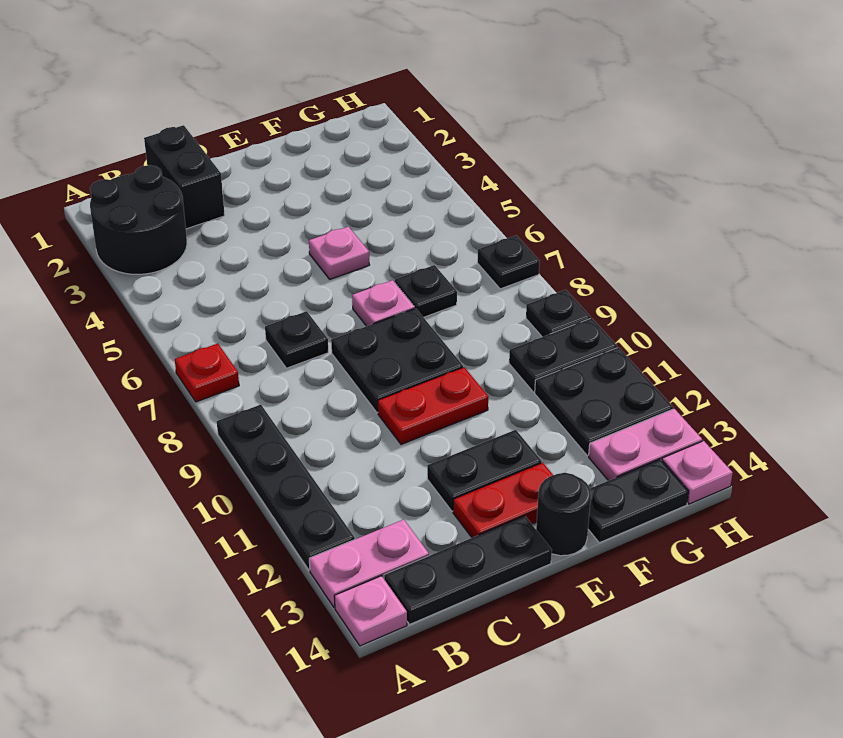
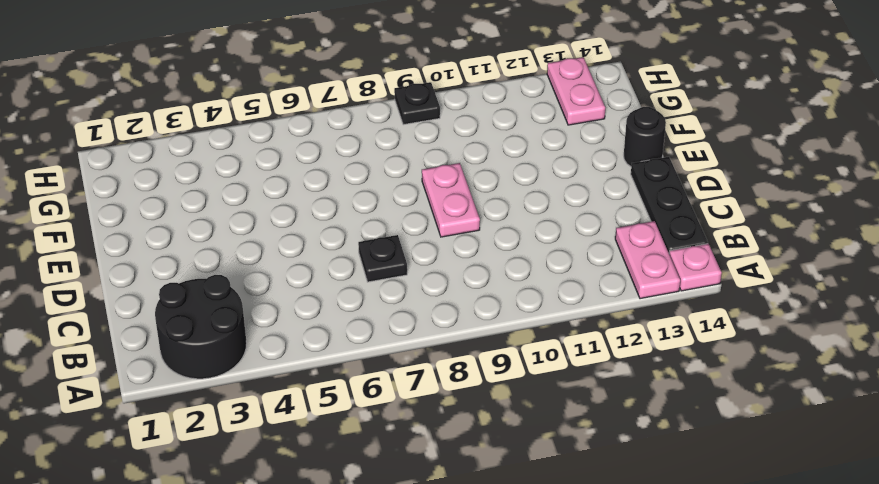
pink plate D9:E9 level 1 -> black plate D8:E9 level 1
none -> red plate A7 level 1
none -> black plate A9:A12 level 1
none -> black brick C1:C2 level 1

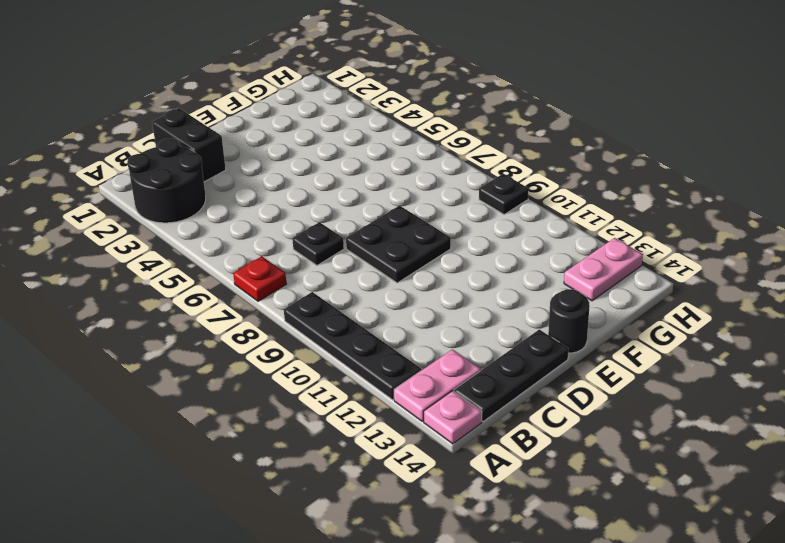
none -> red plate D10:E10 level 1
none -> black plate D12:E12 level 1
none -> red plate D13:E13 level 1

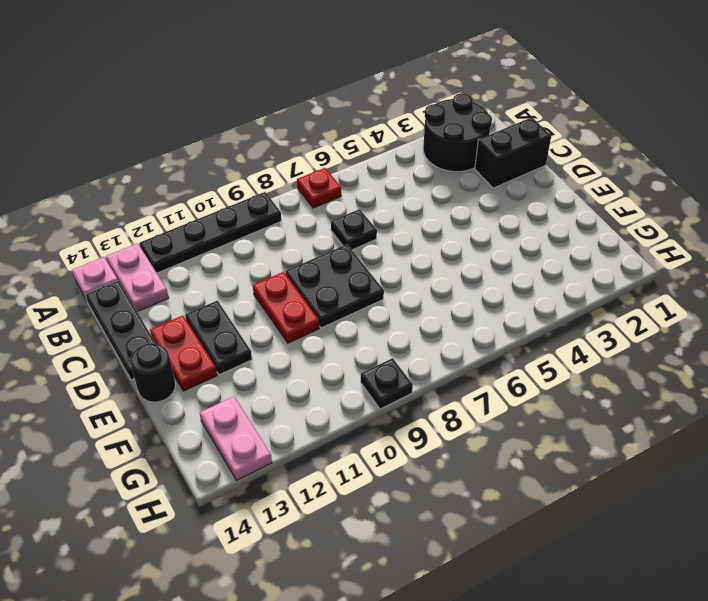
none -> pink plate E5 level 1
none -> pink plate E7 level 1
none -> black plate F7 level 1

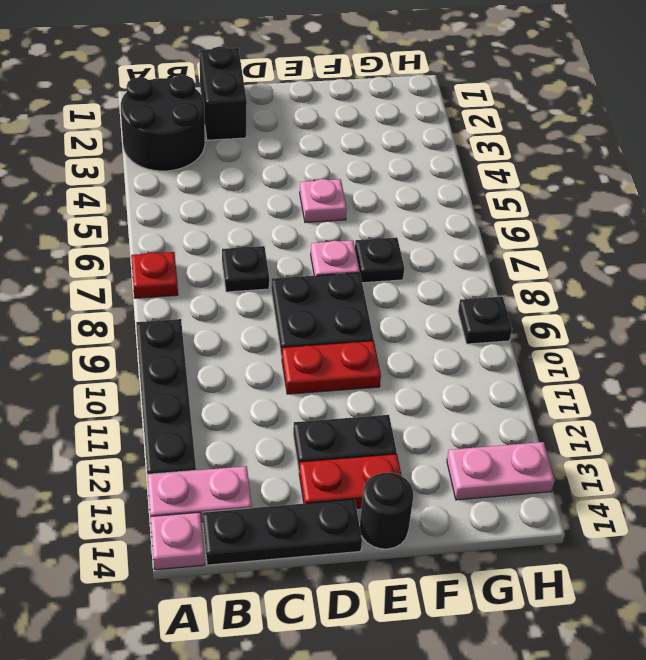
none -> black plate F14:G14 level 1
none -> black plate G10:H10 level 1
none -> black plate G11:H12 level 1

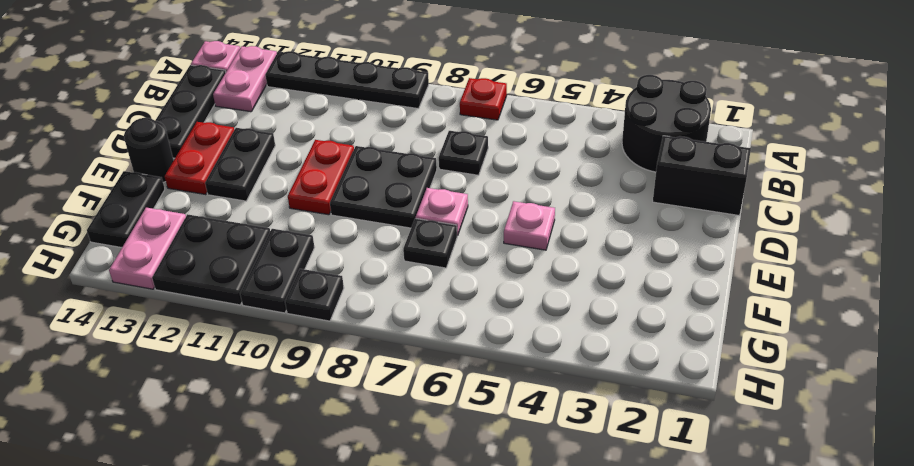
none -> black plate H7 level 1
none -> pink plate H14 level 1

